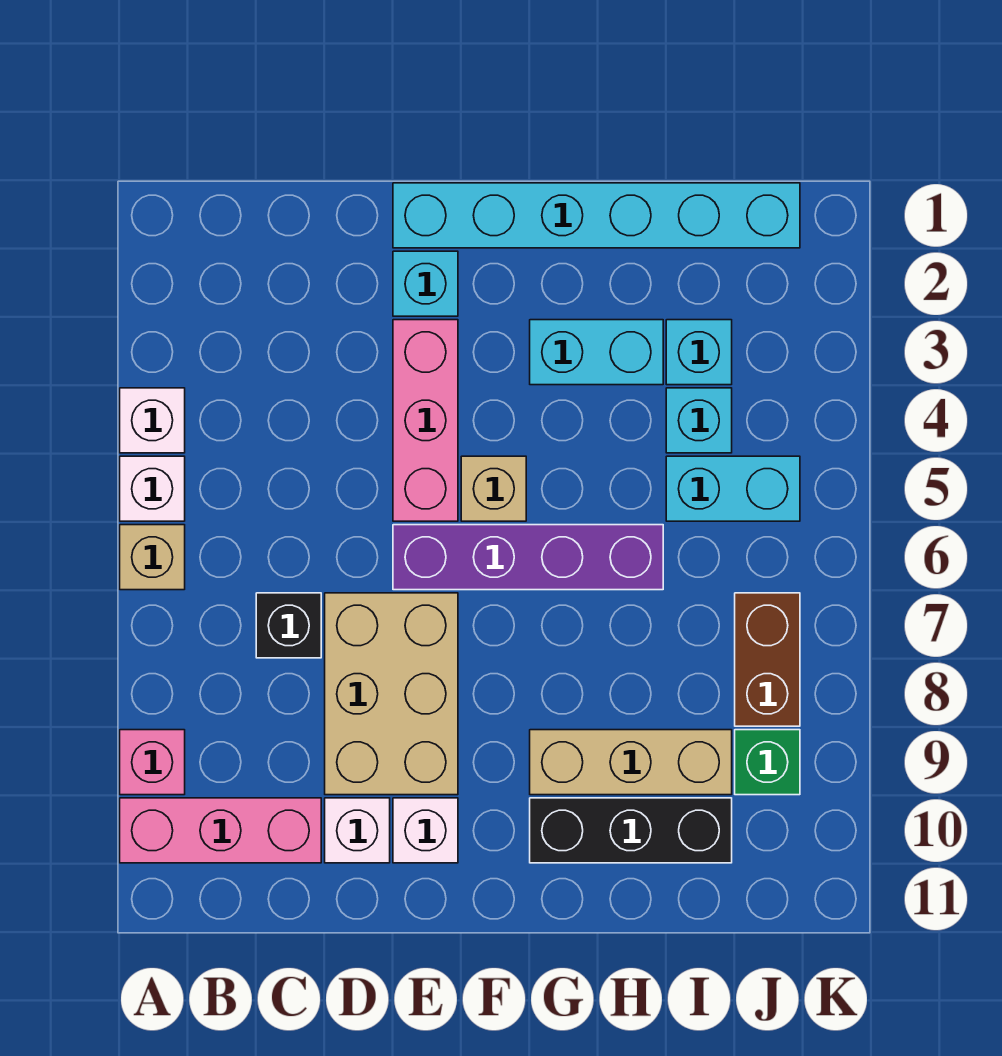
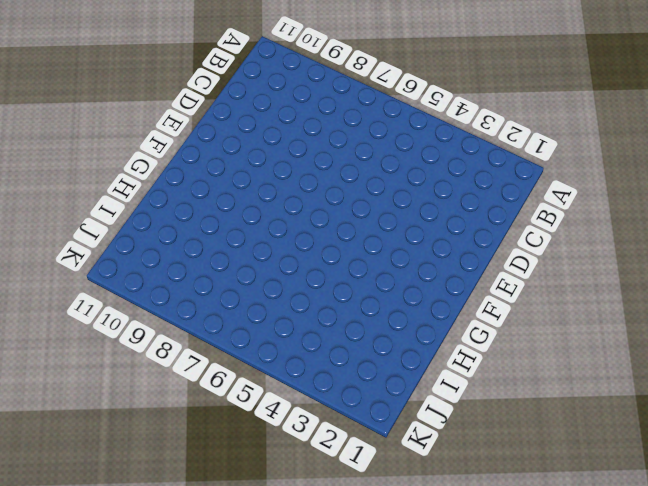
none -> white brick A4 level 1
none -> white brick A5 level 1
none -> tan brick A6 level 1

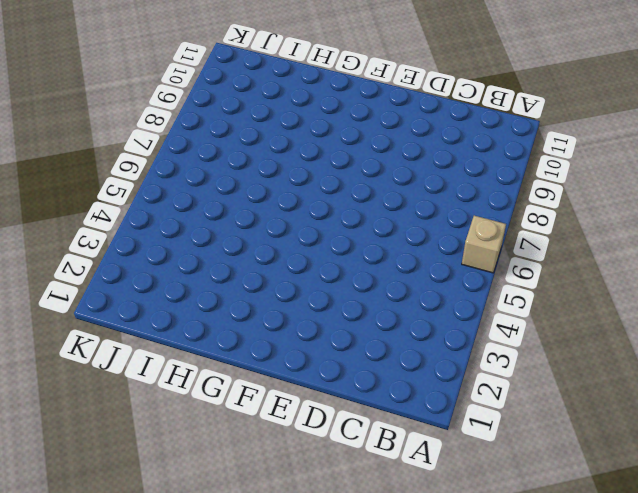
none -> white brick A4 level 1
none -> white brick A5 level 1
none -> pink brick A9 level 1

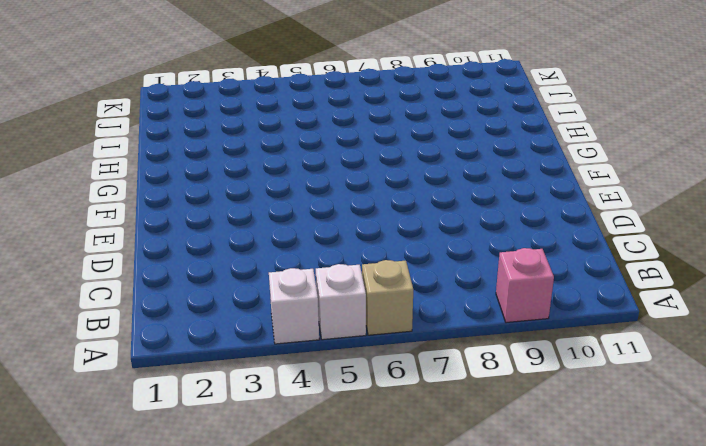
none -> pink brick A10:C10 level 1
none -> black brick C7 level 1
none -> tan brick D7:E9 level 1

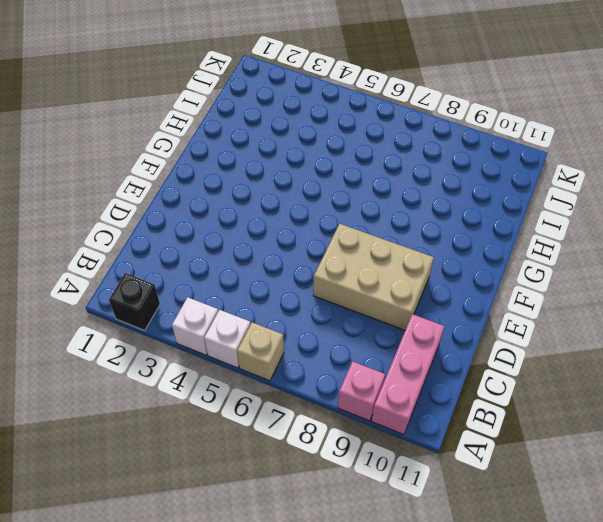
black brick A2 level 1 -> black brick C7 level 1
none -> white brick D10 level 1
none -> cyan brick E1:J1 level 1
none -> cyan brick E2 level 1

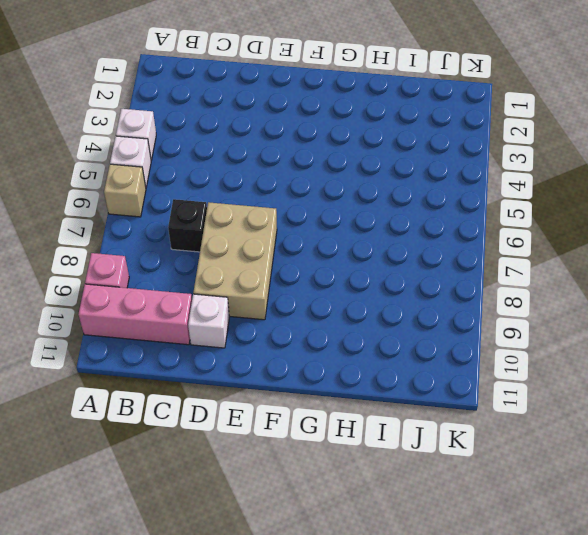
none -> cyan brick E1:J1 level 1
none -> cyan brick E2 level 1
none -> pink brick E3:E5 level 1

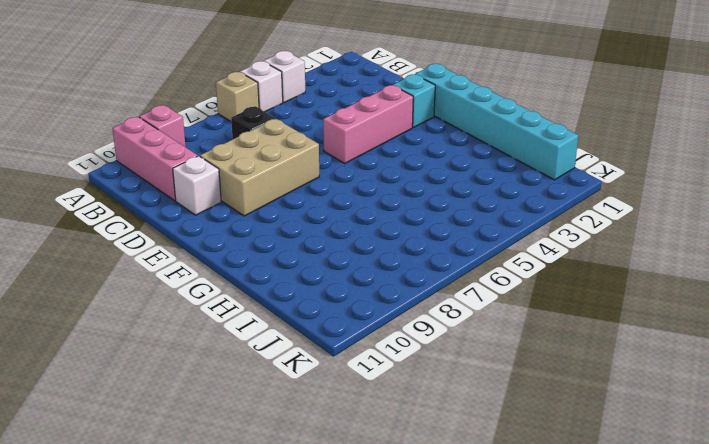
none -> purple brick E6:H6 level 1
none -> white brick E10 level 1
none -> tan brick F5 level 1

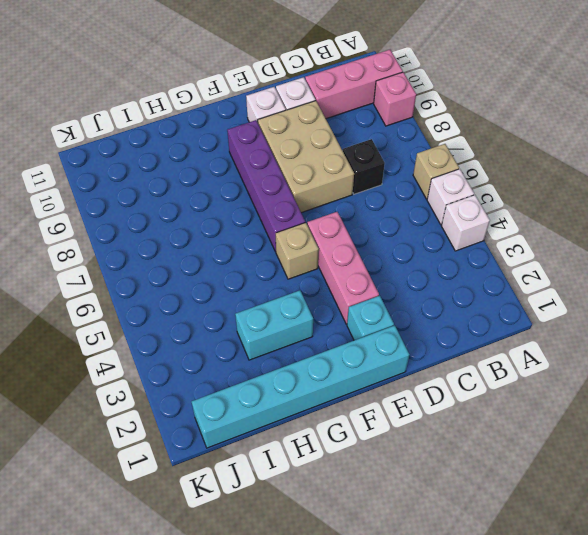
purple brick F6:F9 level 1 -> purple brick E6:H6 level 1
none -> tan brick G9:I9 level 1
none -> black brick G10:I10 level 1
none -> cyan brick I3 level 1

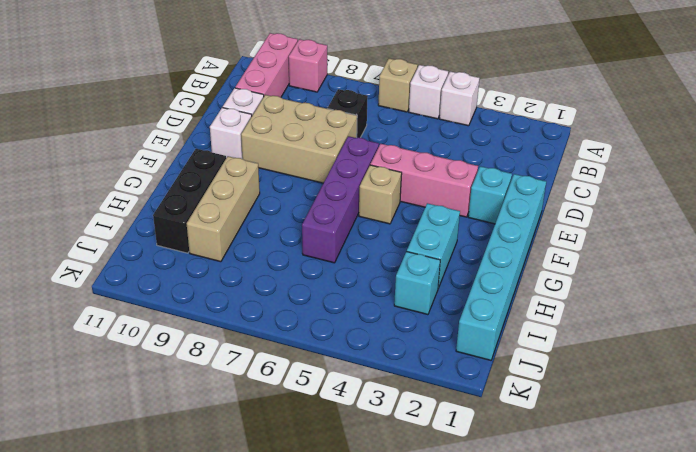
none -> cyan brick I4 level 1
none -> cyan brick I5:J5 level 1
none -> brown brick J7:J8 level 1

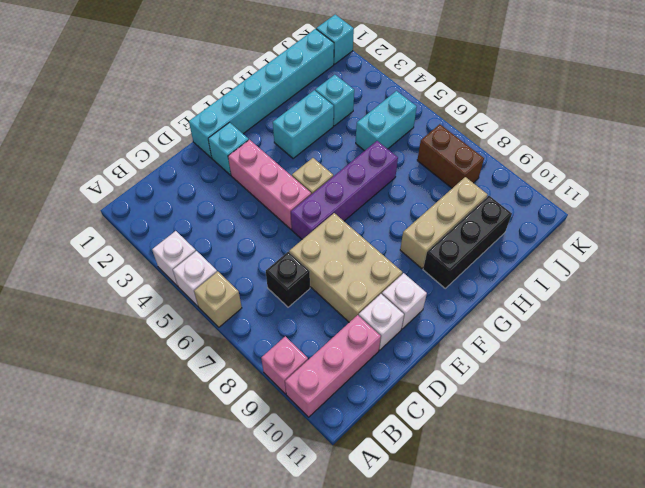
cyan brick K1 level 1 -> cyan brick I4 level 1
none -> green brick J9 level 1

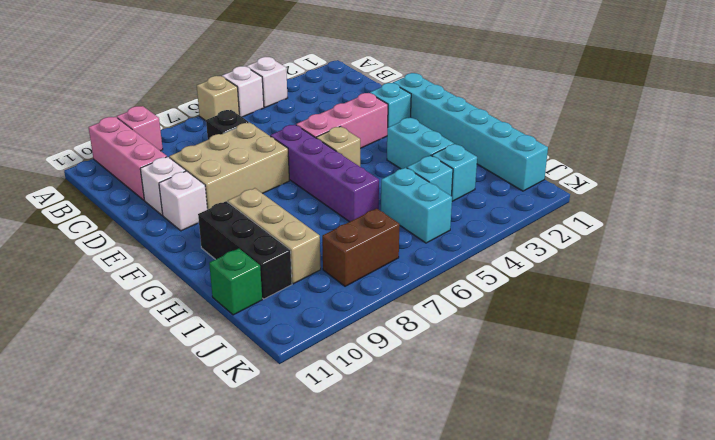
green brick I11 level 1 -> green brick J9 level 1

